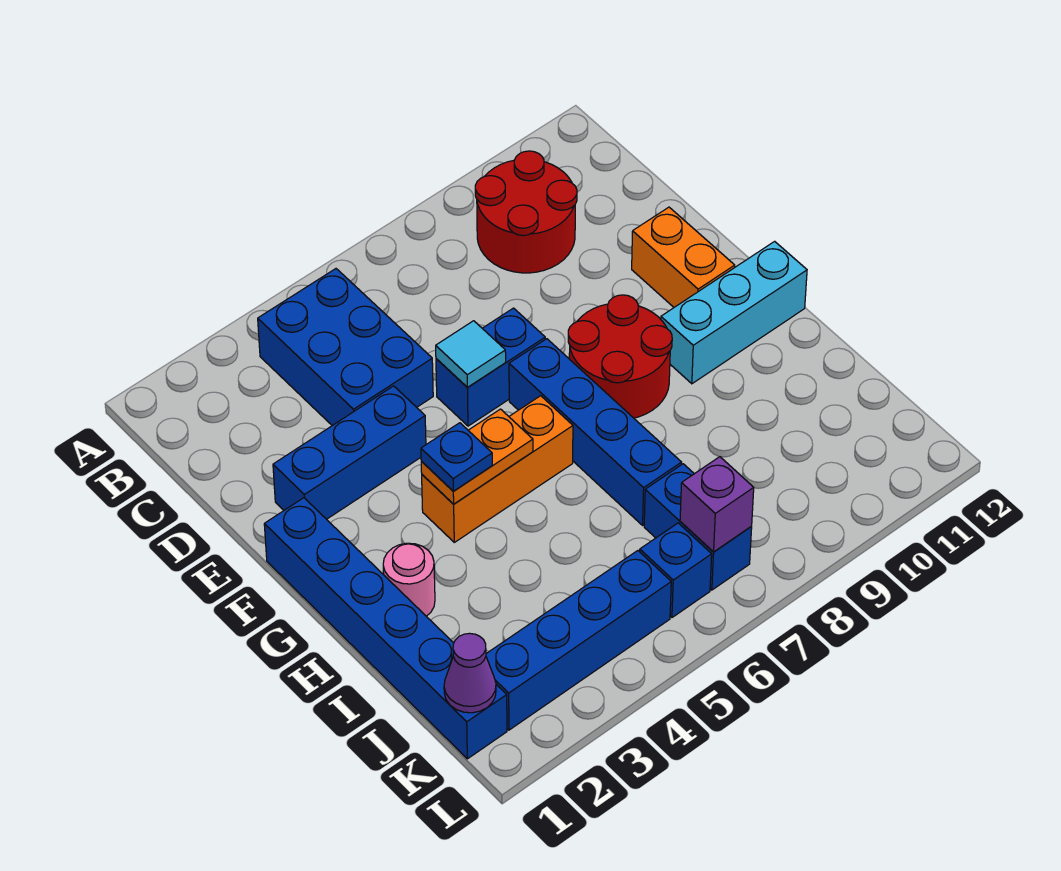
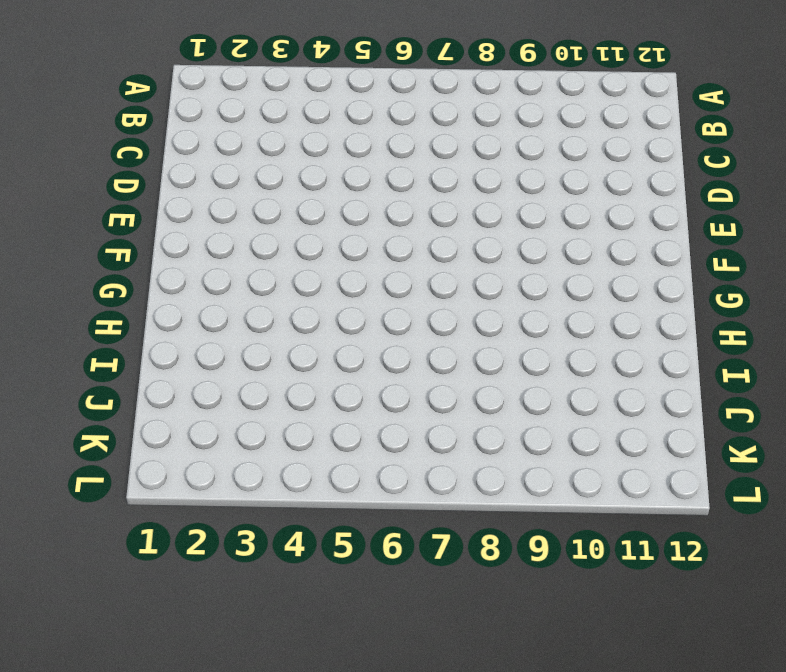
none -> blue brick B4:D5 level 1
none -> red round brick B9:C10 level 1
none -> blue brick E2:E4 level 1

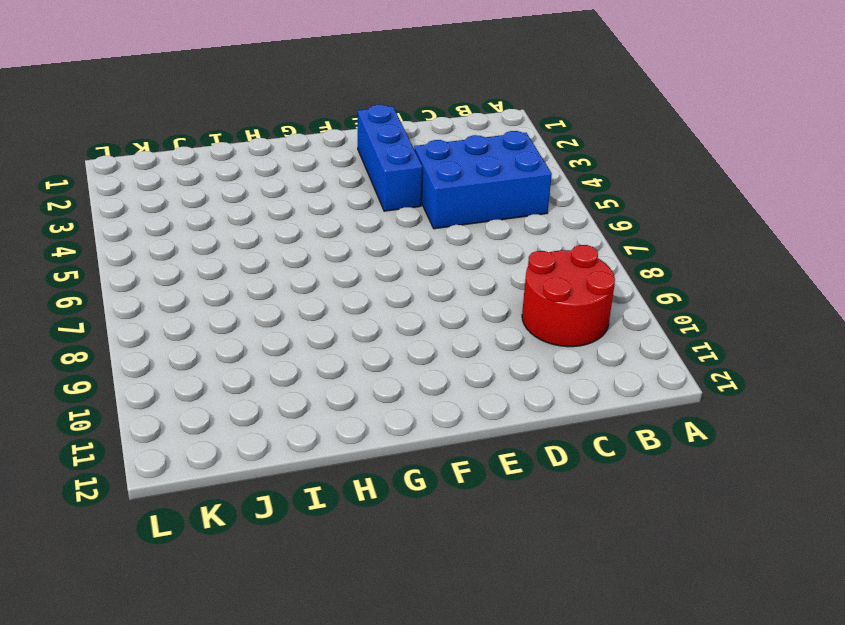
none -> blue brick E6:E7 level 1
none -> orange brick E11:F11 level 1
none -> blue brick F1:K1 level 1

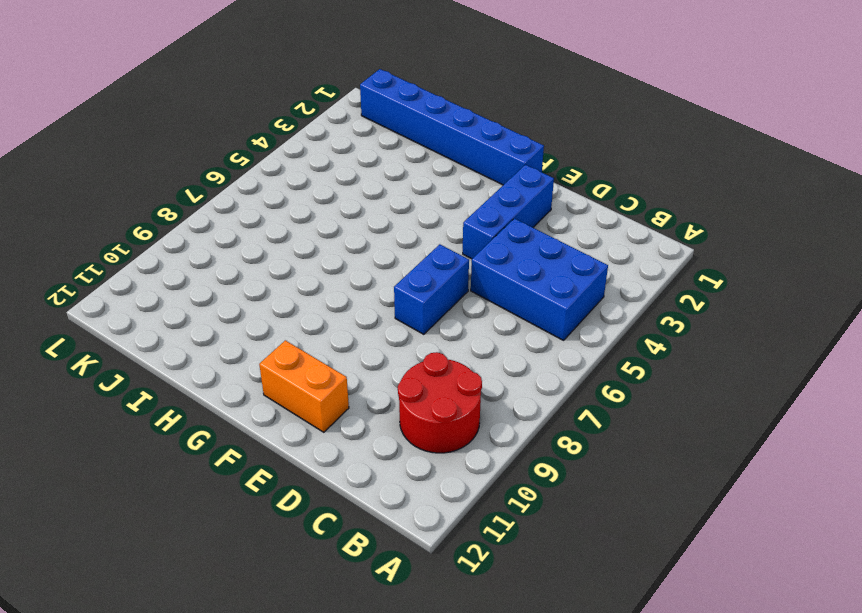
none -> blue brick F7:I7 level 1
none -> red round brick F8:G9 level 1
none -> orange brick G4:G6 level 1

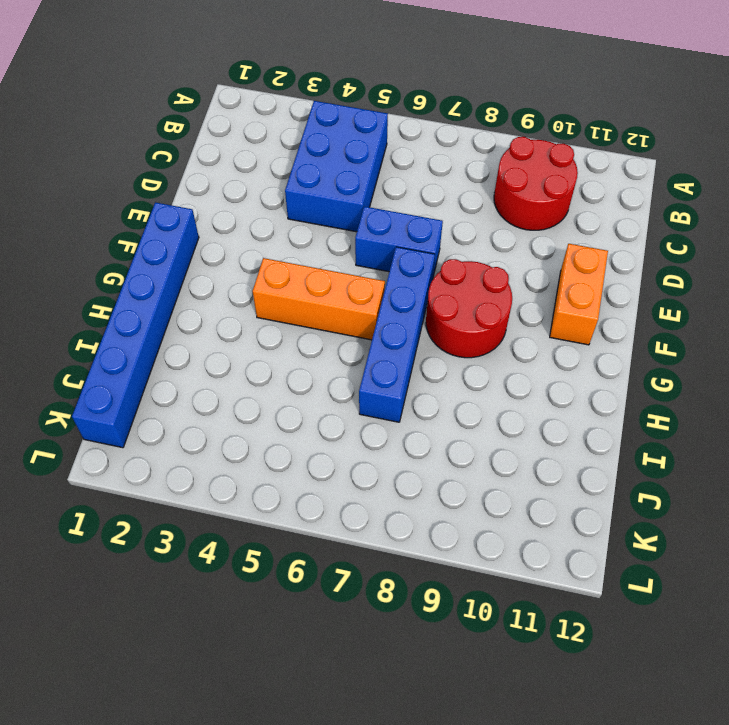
none -> blue brick E2:E4 level 1
none -> cyan brick G10:G12 level 1
none -> pink round brick H2 level 1

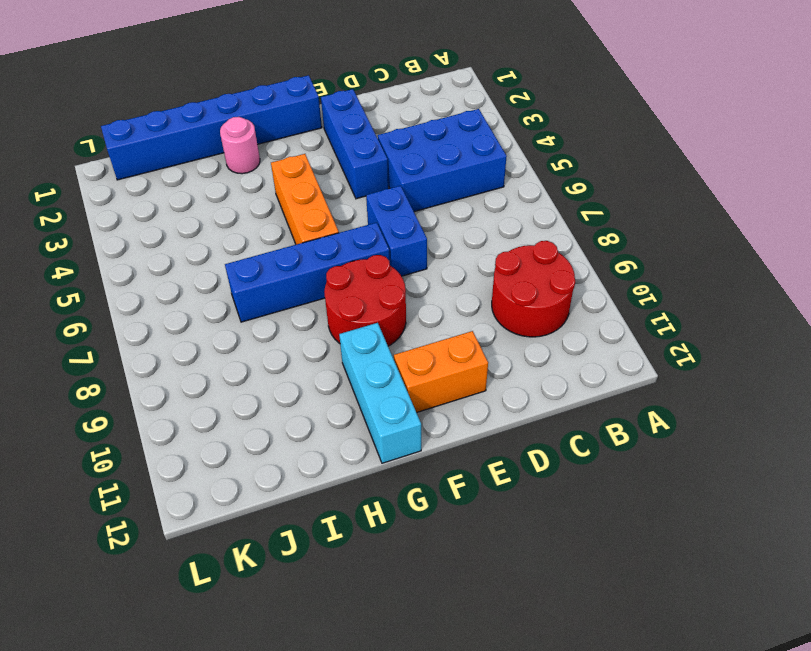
none -> blue brick J7:K7 level 1
none -> blue brick K2:K5 level 1
none -> blue brick K6 level 1

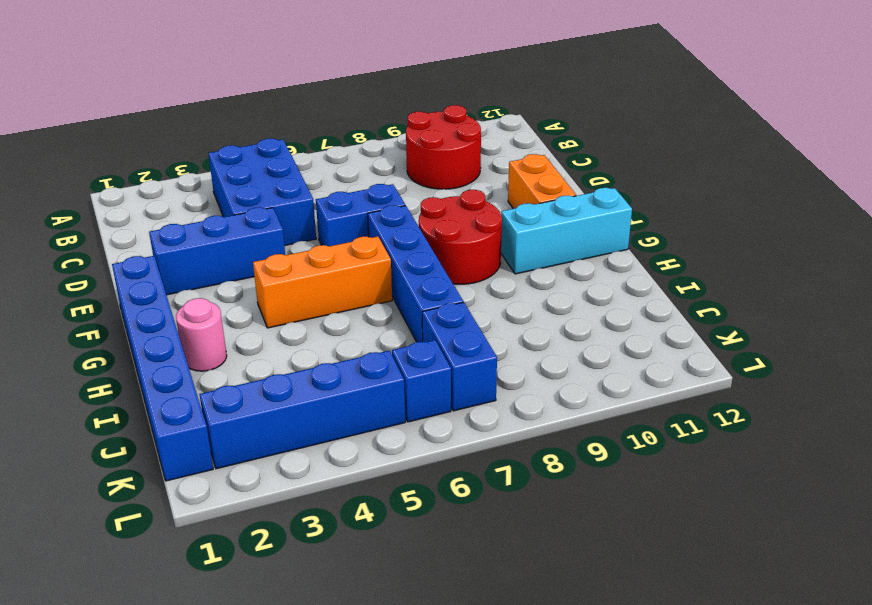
none -> cyan tile E6 level 2
none -> orange plate G4:G5 level 2
none -> purple cone K1 level 2

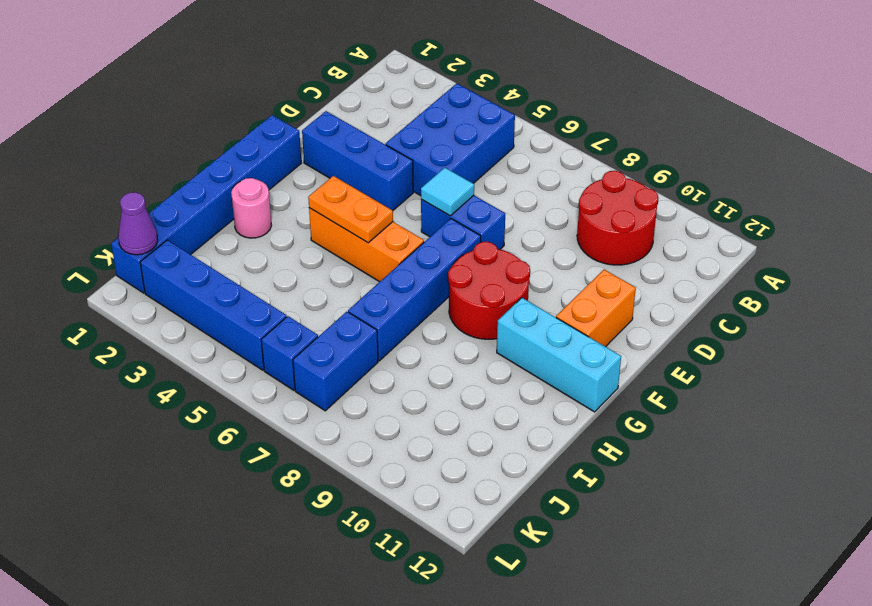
none -> purple brick K7 level 2
none -> blue plate G4 level 3

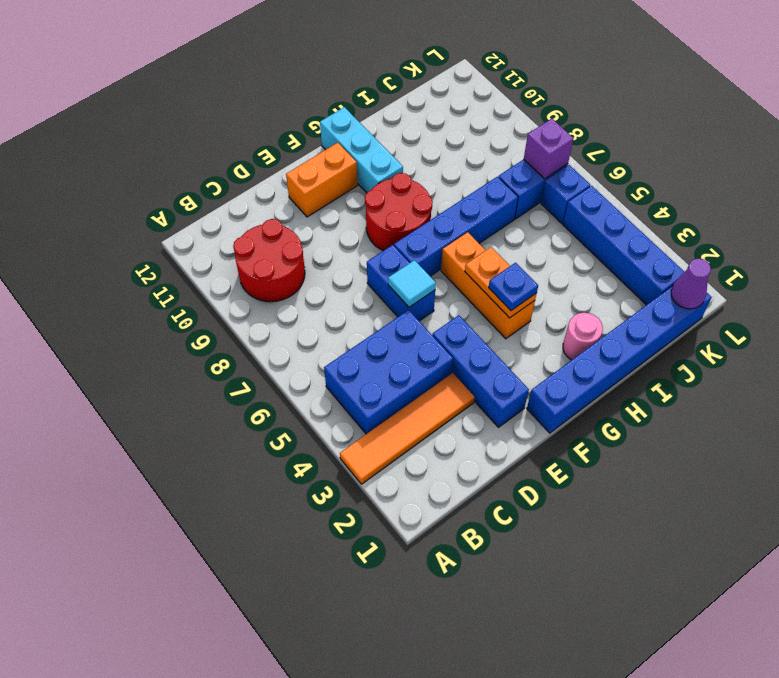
orange tile A3:D3 level 1 -> none

